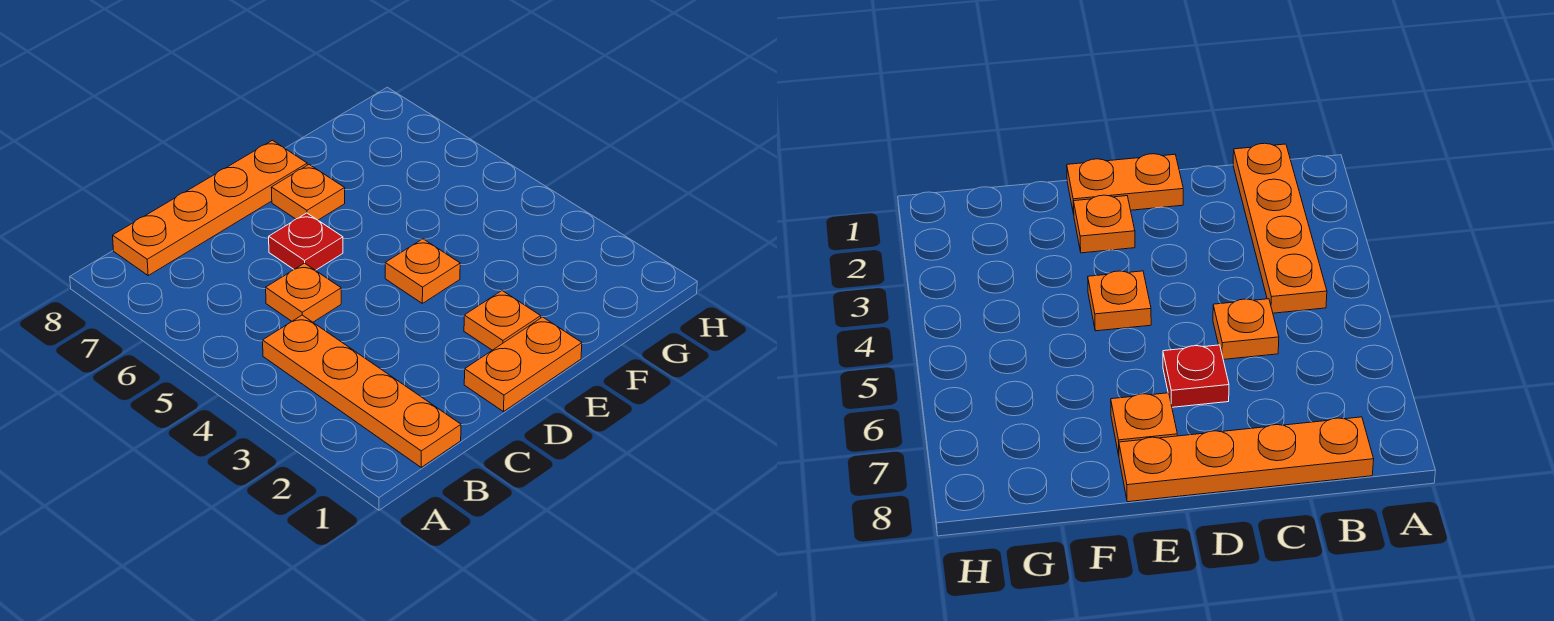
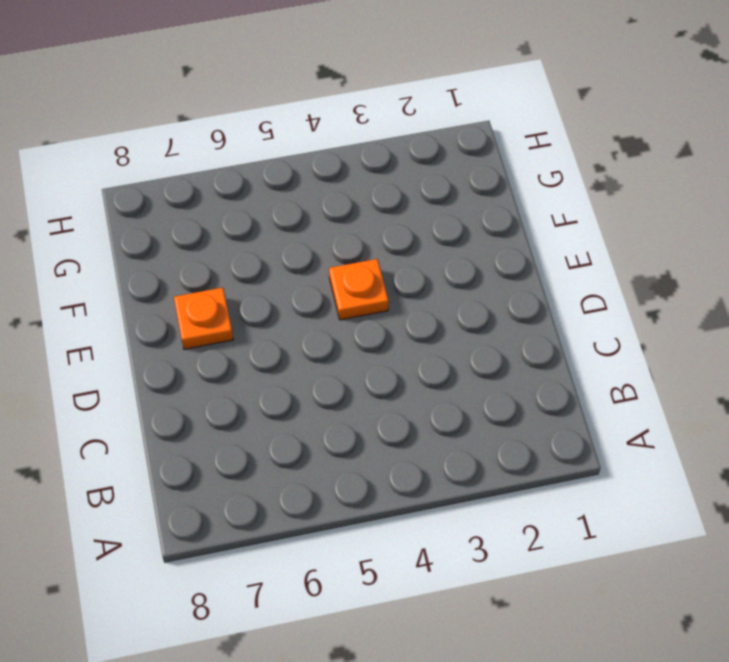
none -> orange plate B1:B4 level 1
none -> orange plate B8:E8 level 1

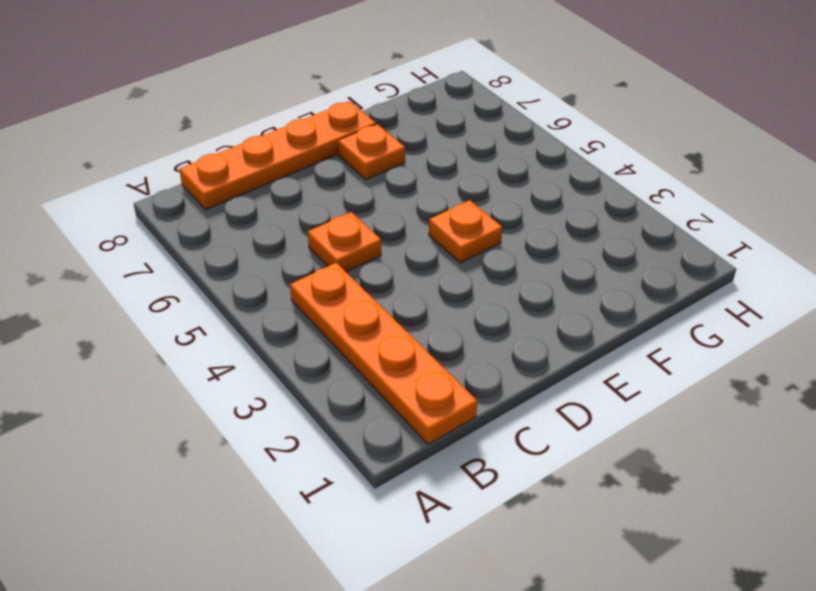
none -> orange plate D1:E1 level 1
none -> red plate D6 level 1

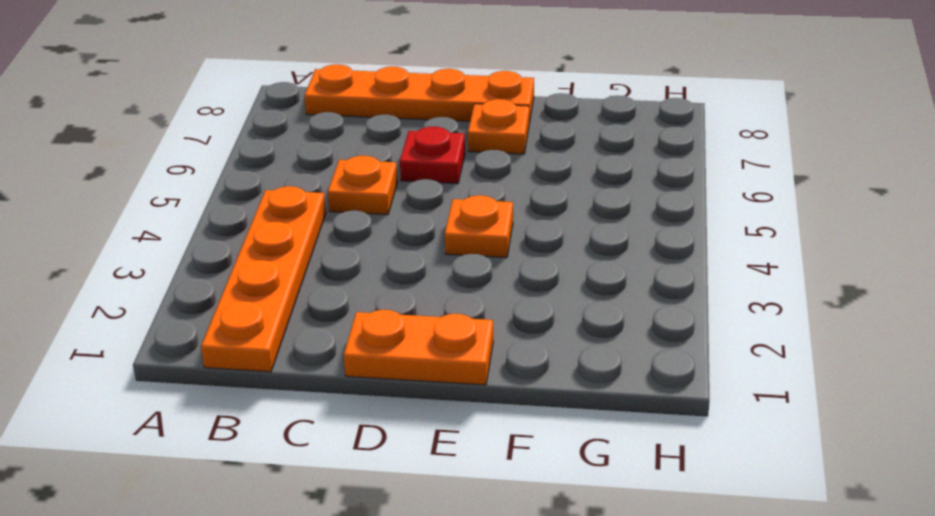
none -> orange plate E2 level 1

